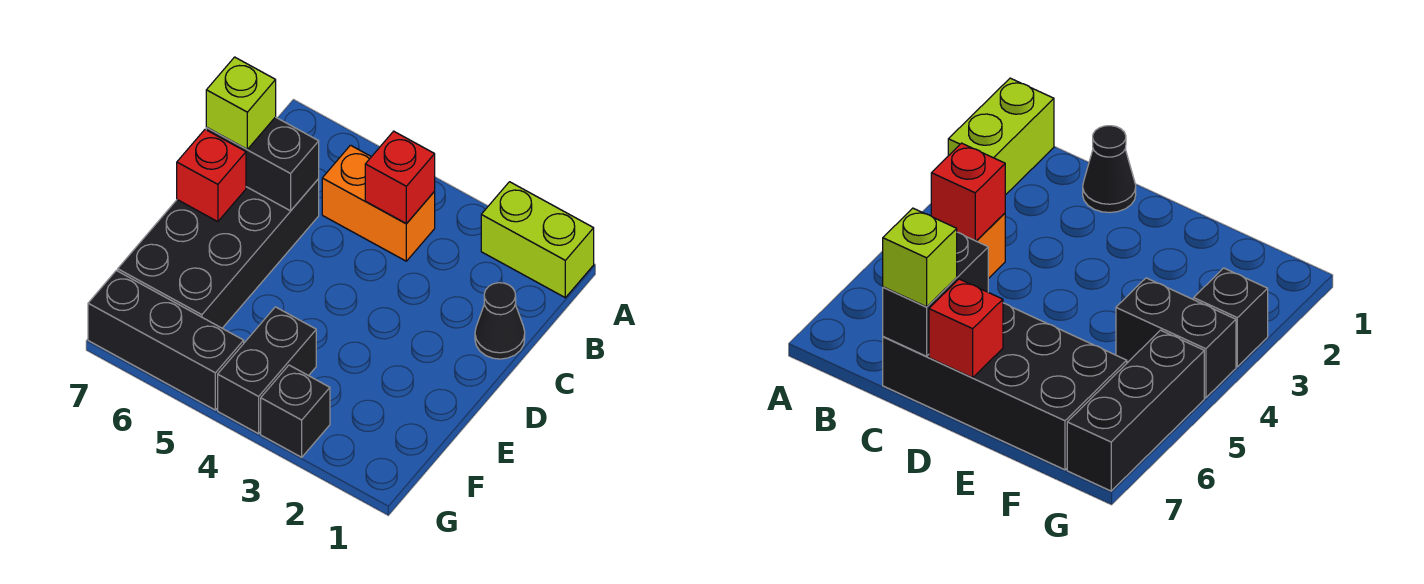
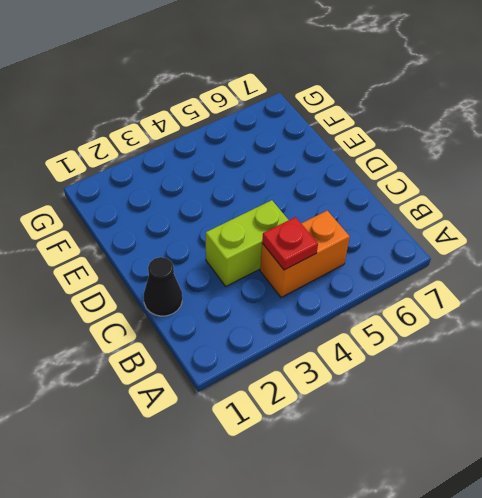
red plate B4 level 2 -> red brick B4 level 2
lime brick C3:C4 level 1 -> lime brick A1:A2 level 1
none -> black brick C6:F7 level 1
none -> black brick F4:G4 level 1

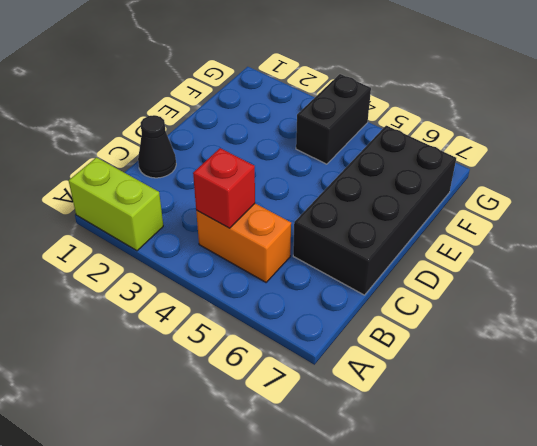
none -> black brick G3 level 1
none -> black brick G5:G7 level 1

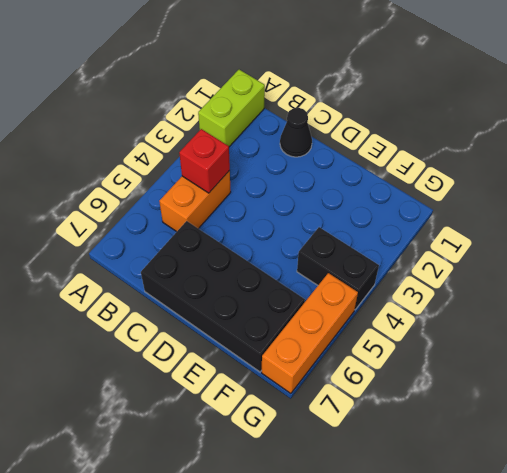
orange brick G5:G7 level 1 -> black brick G5:G7 level 1
none -> black brick G3 level 1
none -> black brick C6:C7 level 2

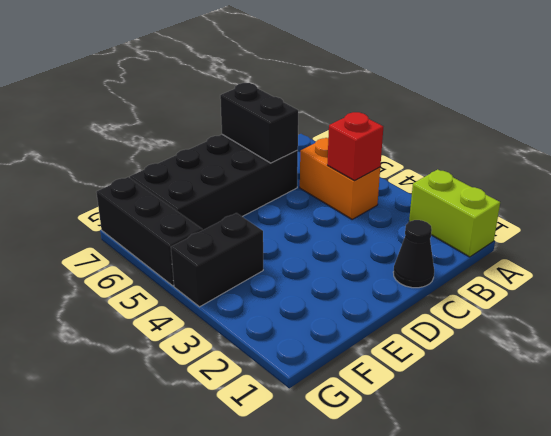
none -> black brick G3 level 1
none -> red brick D7 level 2

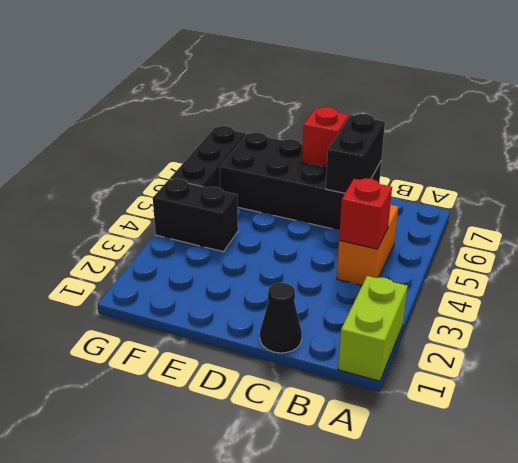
none -> black brick G3 level 1
none -> lime brick C7 level 3

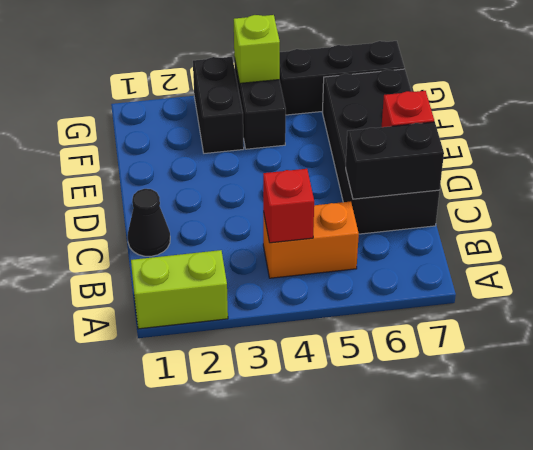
black brick F3:G3 level 1 -> black brick G3 level 1
lime brick G4 level 2 -> lime brick C7 level 3

